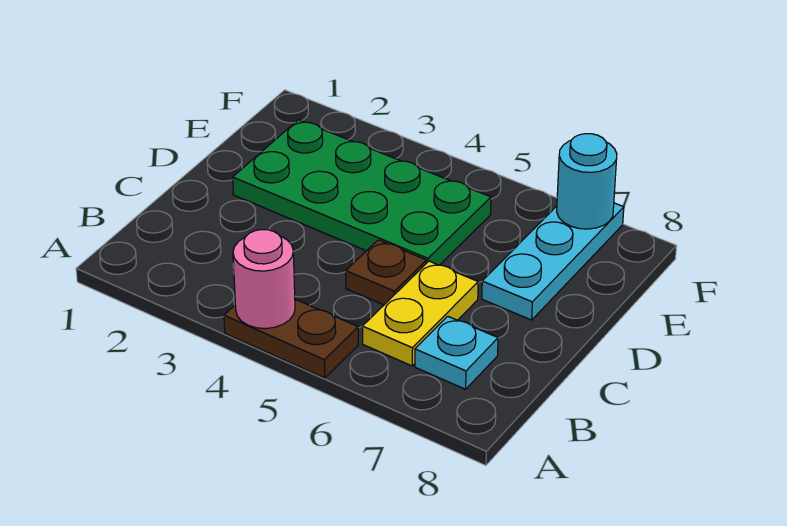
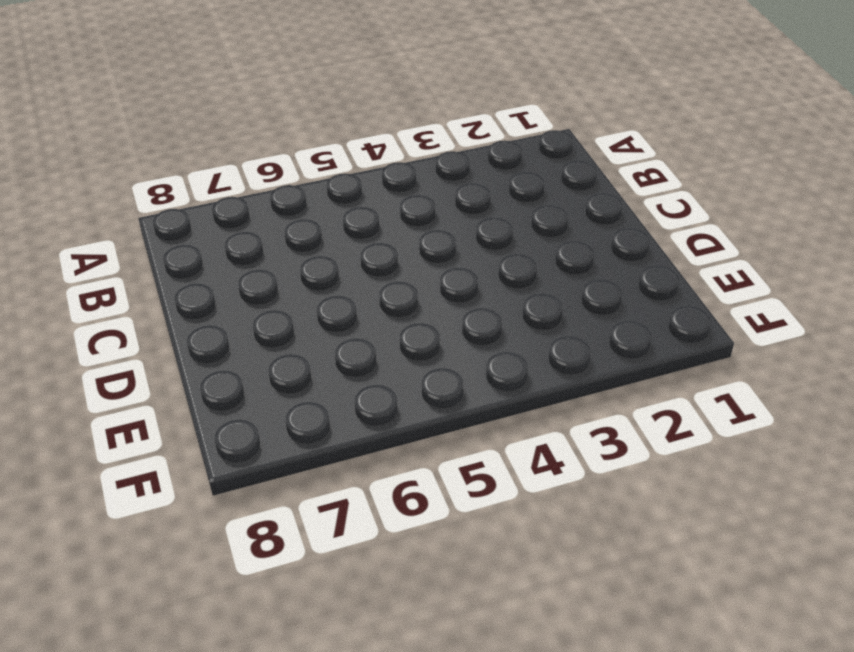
none -> brown plate A4:A5 level 1
none -> yellow plate B6:C6 level 1

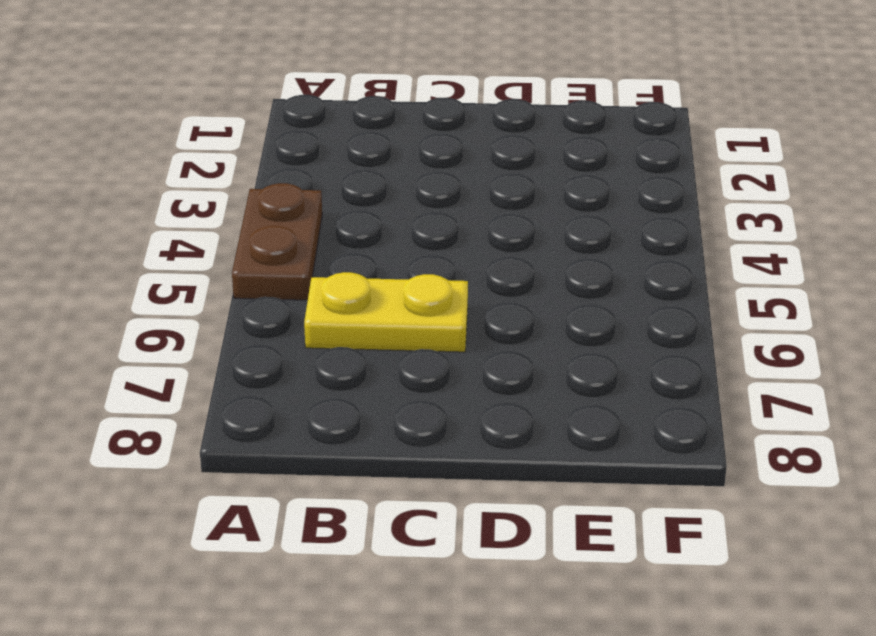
none -> cyan plate B7 level 1
none -> brown plate C5 level 1

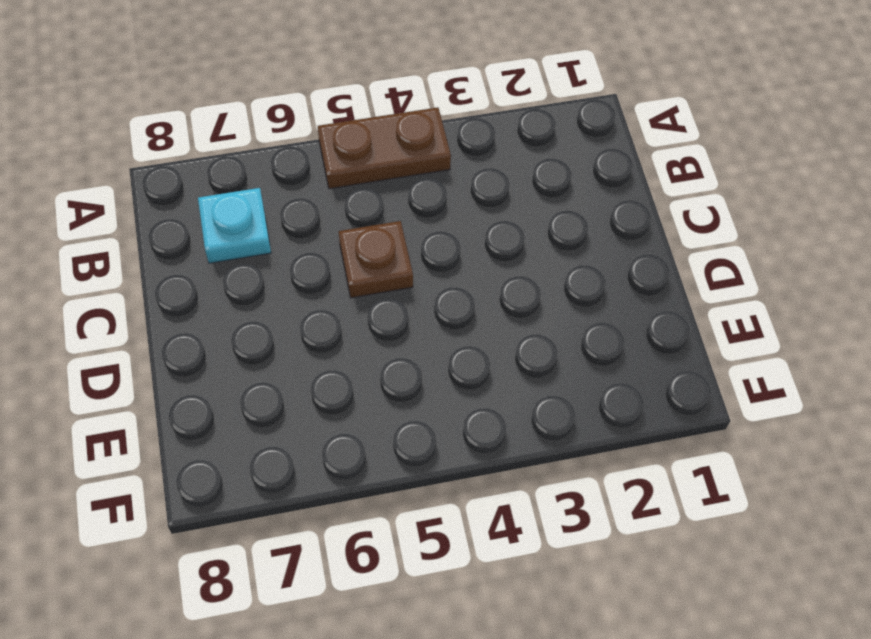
none -> yellow plate B6:C6 level 1
none -> green plate D2:E5 level 1

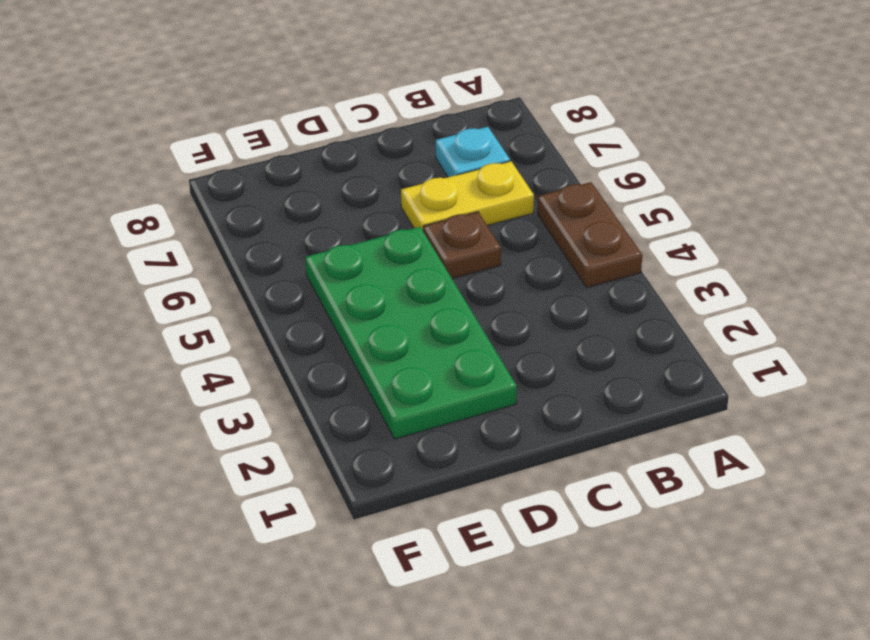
none -> cyan plate D7:F7 level 1
none -> pink round brick A4 level 2

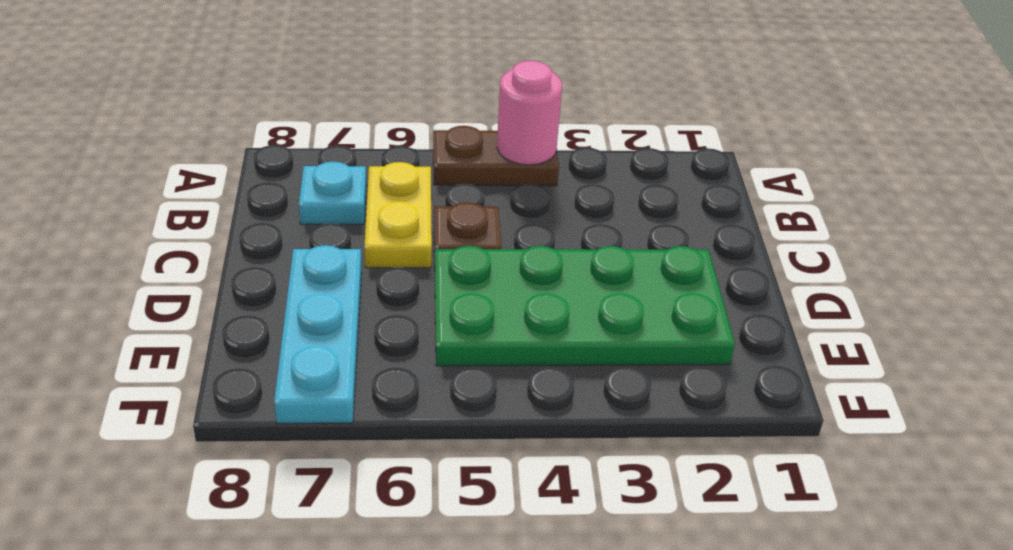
none -> cyan round brick F7 level 2

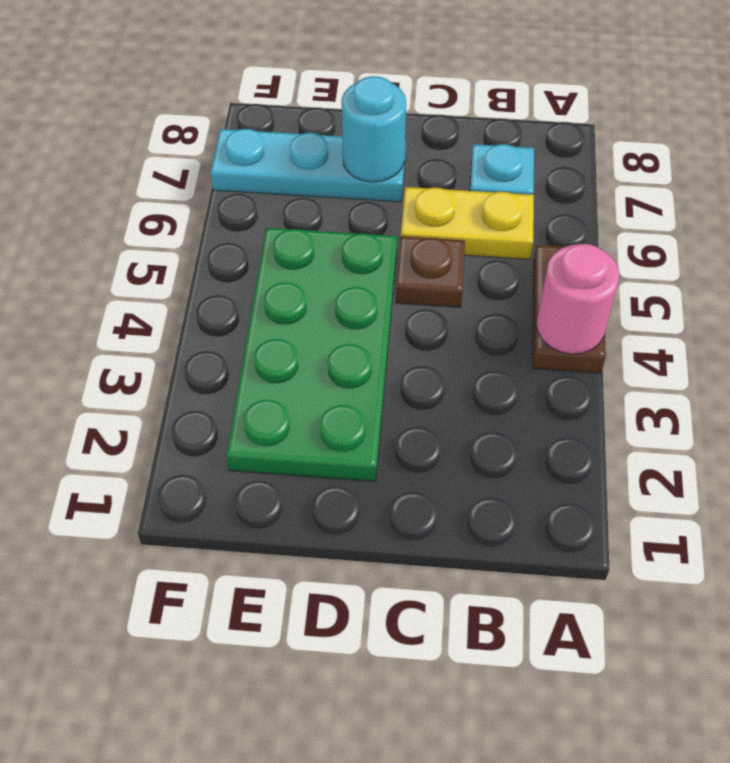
cyan round brick D7 level 2 -> cyan round brick F7 level 2

